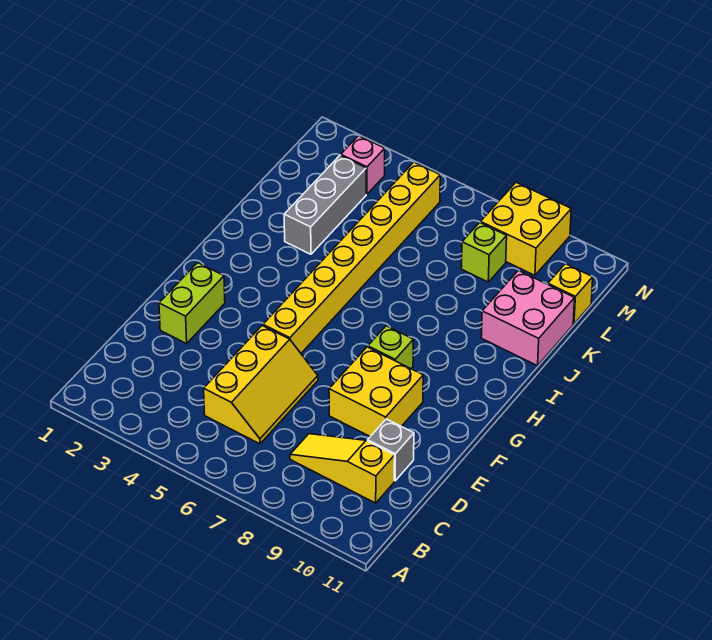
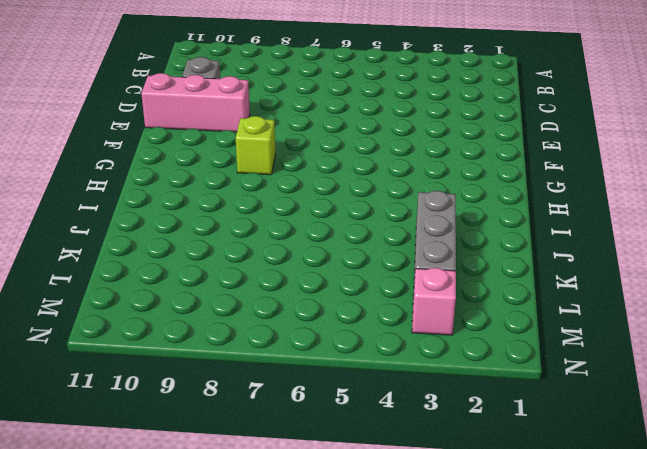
pink brick E9:E11 level 1 -> yellow brick E8:F9 level 1
none -> yellow slope C5:E6 level 1 top 5
none -> yellow slope C8:C10 level 1 top 10
none -> lime brick E2:F2 level 1

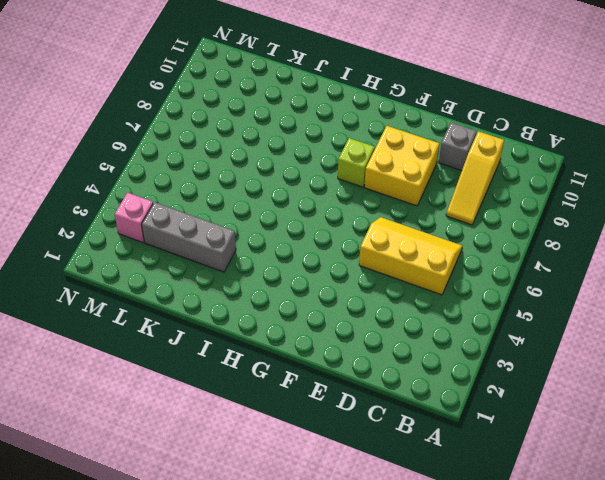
none -> lime brick E2:F2 level 1
none -> yellow brick F5:M5 level 1
none -> pink brick J10:K11 level 1

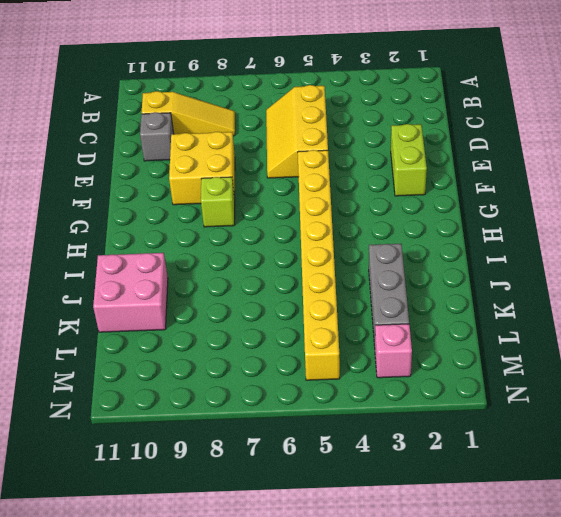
none -> lime brick L8 level 1
none -> yellow brick L11 level 1
none -> yellow brick M8:N9 level 1

